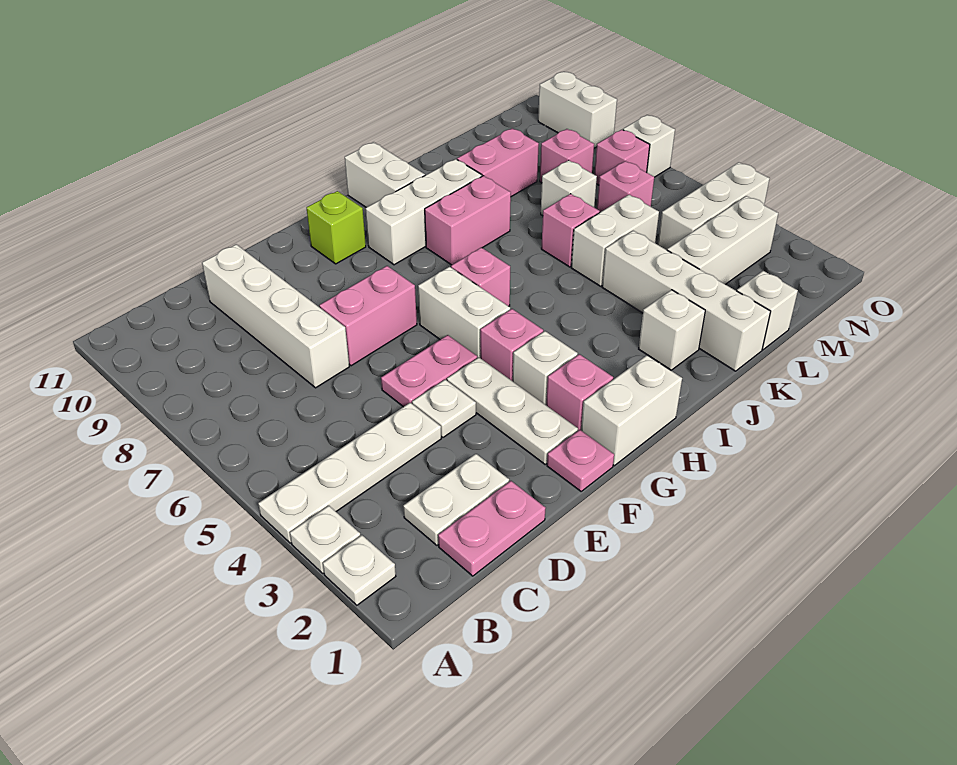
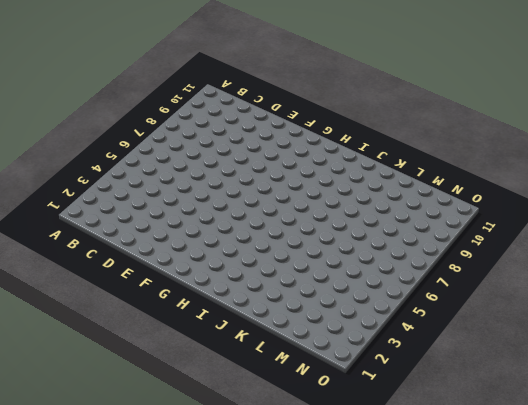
none -> white plate A2 level 1
none -> white plate A3 level 1
none -> white plate A4:D4 level 1
none -> pink plate C1:D1 level 1

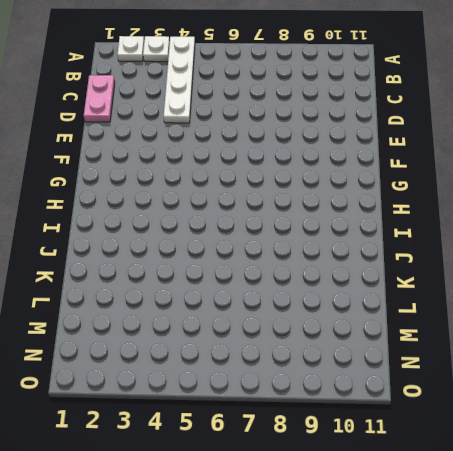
none -> white plate C2:D2 level 1
none -> white brick D7:D10 level 1
none -> white plate E4 level 1
none -> pink plate E5:F5 level 1

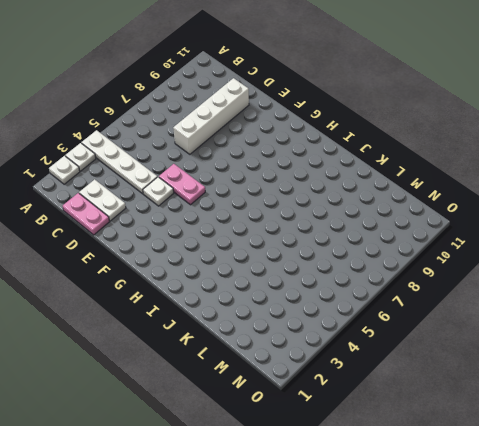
none -> pink brick E7:F7 level 1
none -> pink plate F1 level 1
none -> white plate F2:F4 level 1
none -> white brick G1:H1 level 1

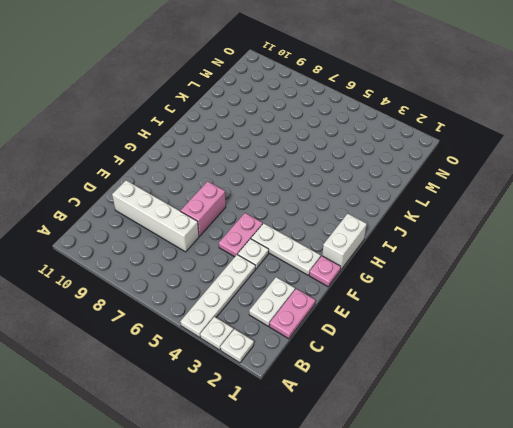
none -> pink brick G2 level 1
none -> white brick G3 level 1
none -> pink brick G4 level 1
none -> white brick G5:G6 level 1

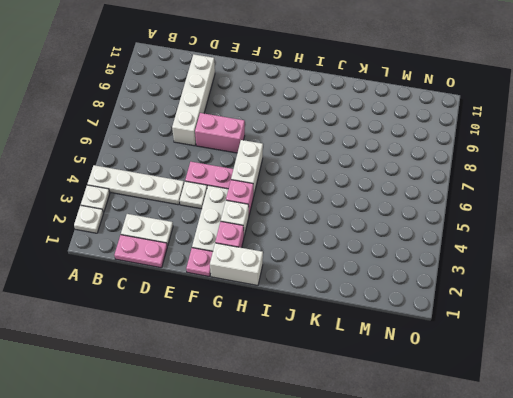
none -> lime brick G10 level 1
none -> pink brick H6 level 1
none -> white brick H9:J9 level 1
none -> pink brick I8:J8 level 1

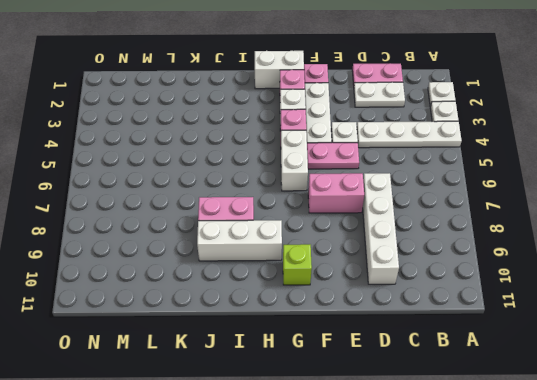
none -> pink brick H6 level 1
none -> white brick I10:I11 level 1
none -> white brick J2 level 1
none -> white brick K1:K4 level 1

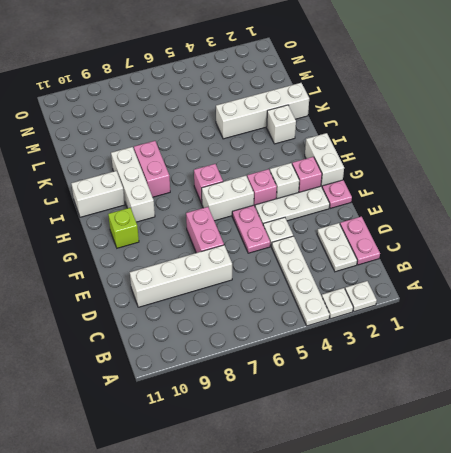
none -> white brick K5:L5 level 1
none -> pink brick K6 level 1
none -> pink brick K9:L9 level 1
none -> white brick L1 level 1

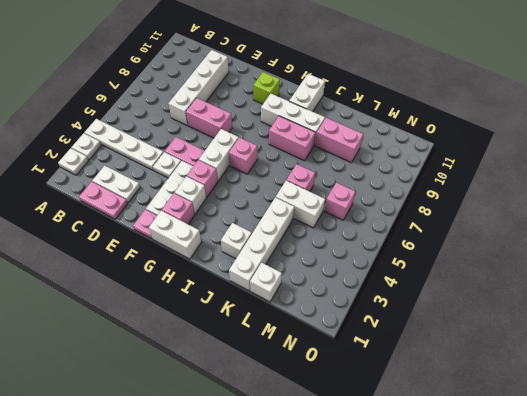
none -> white brick L3:N3 level 1
none -> white brick L7 level 1
none -> white brick M4:O4 level 1
none -> pink brick M8 level 1

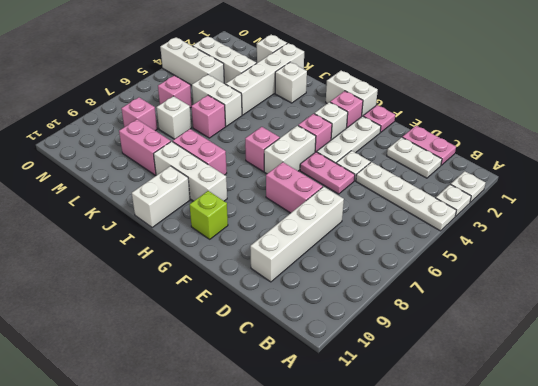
none -> pink brick N7 level 1
none -> white brick O7 level 1
none -> white brick O9:O10 level 1

